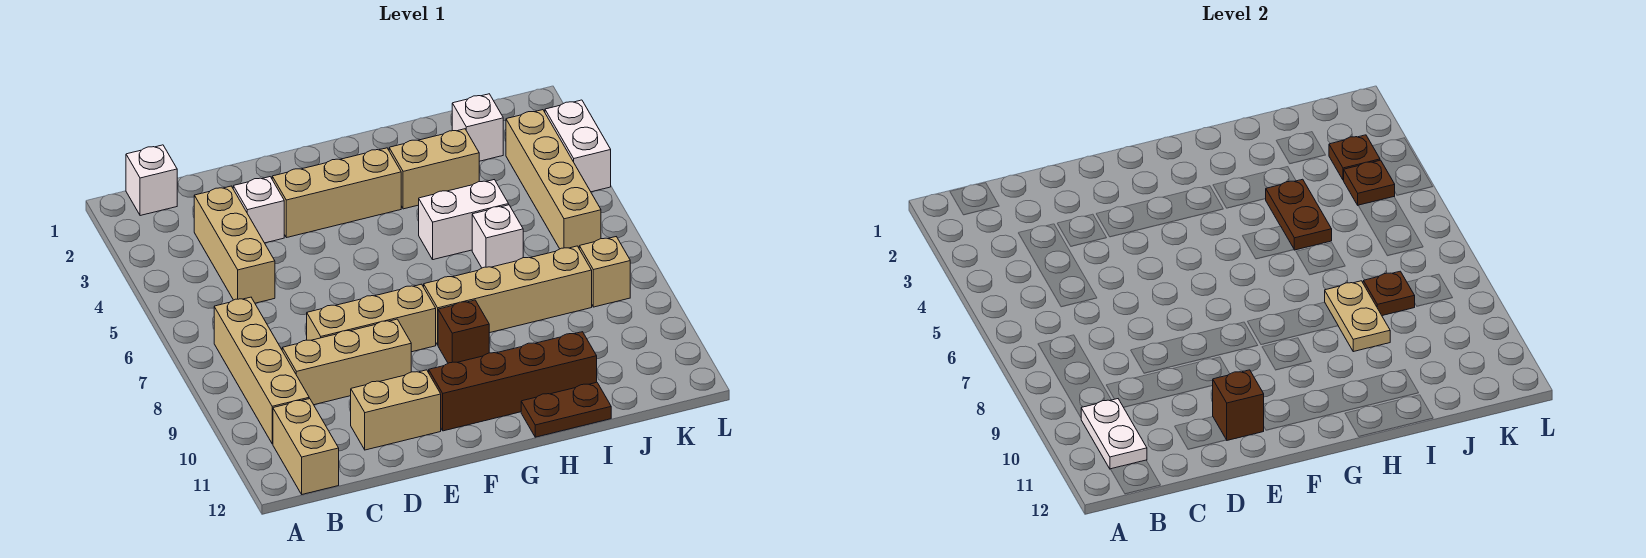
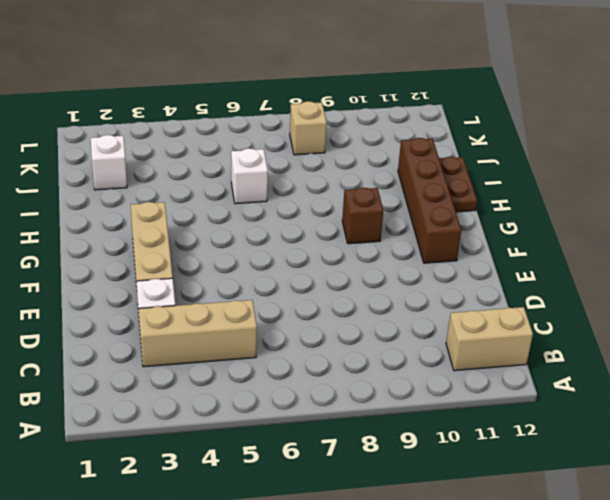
none -> white brick B1 level 1
none -> tan brick B7:B10 level 1
none -> tan brick C9:E9 level 1

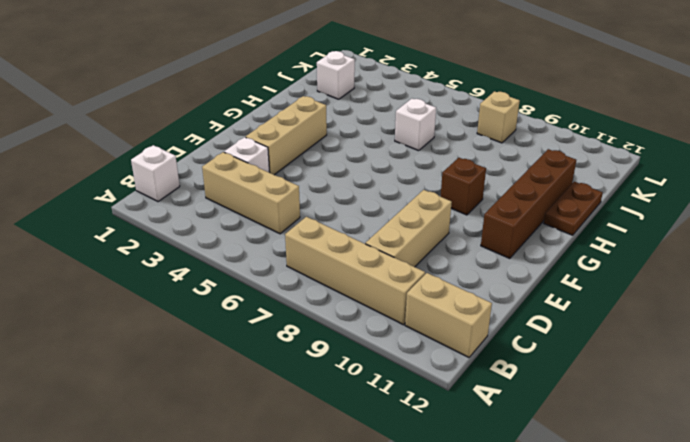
none -> tan brick D8:F8 level 1
none -> tan brick D11:E11 level 1
none -> tan brick G8:J8 level 1

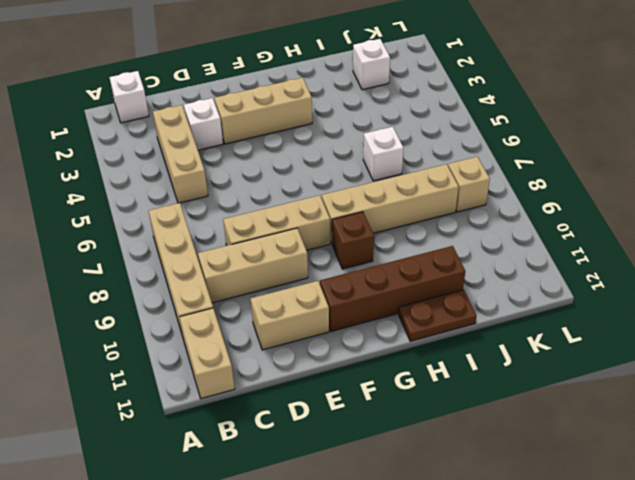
none -> tan brick H3:I3 level 1
none -> white brick H5:I5 level 1
none -> tan brick K3:K6 level 1

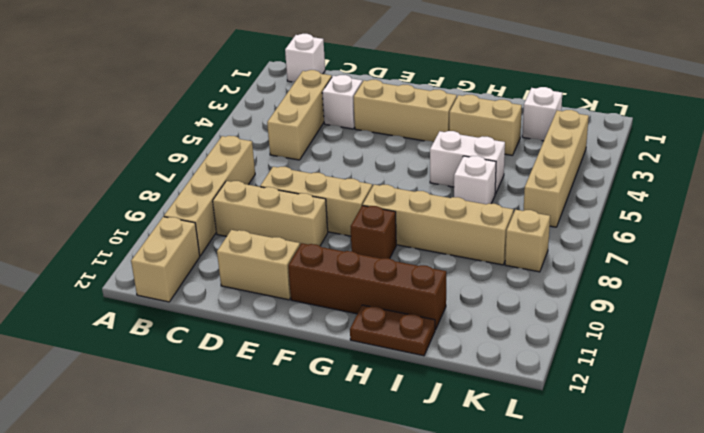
none -> white brick L3:L4 level 1
none -> white plate B10:B11 level 2
none -> brown brick E11 level 2

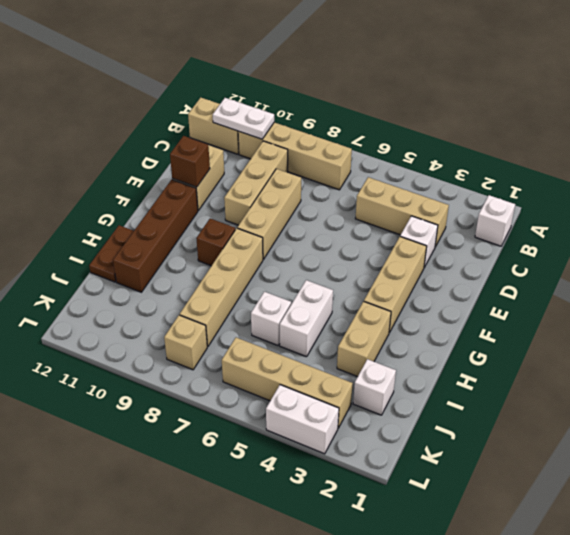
none -> brown plate I4:I5 level 2
none -> tan plate I8:I9 level 2
none -> brown plate J8 level 2

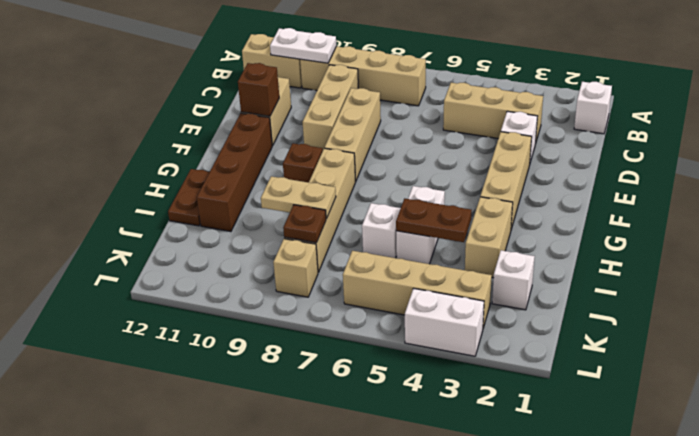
none -> brown plate K3 level 2
none -> brown plate K4 level 2

